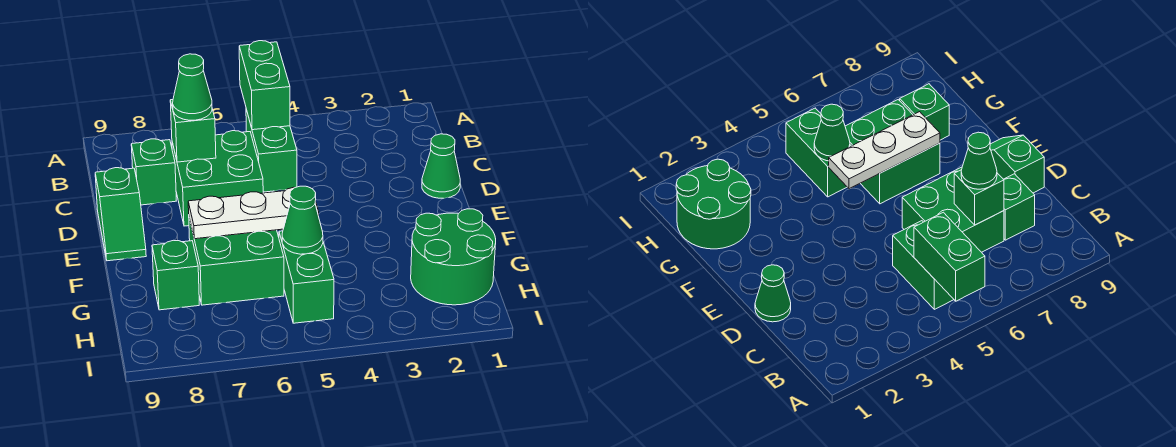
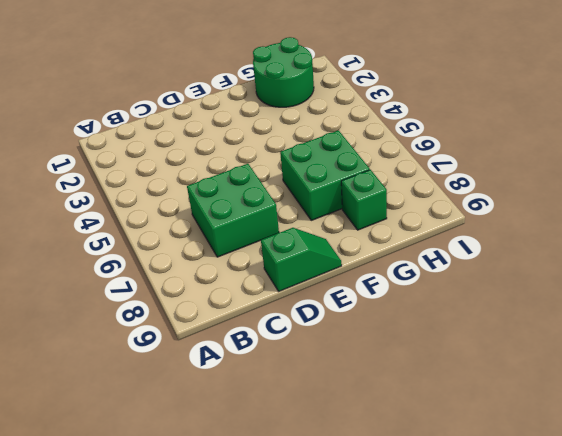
none -> green brick B5:C5 level 1
none -> green brick C8 level 1
none -> green cone D1 level 1

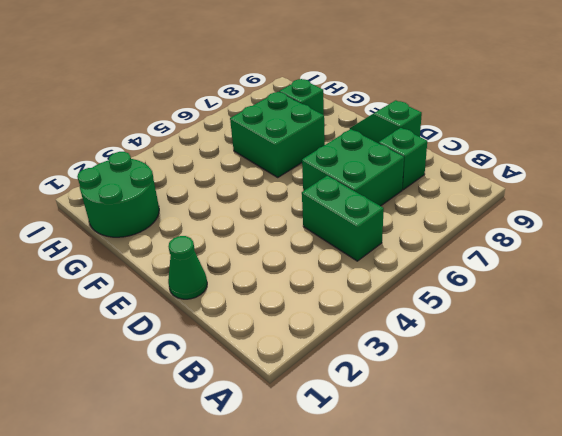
none -> green brick G5:H5 level 1
none -> green brick A5:B5 level 2
none -> green brick C7 level 2

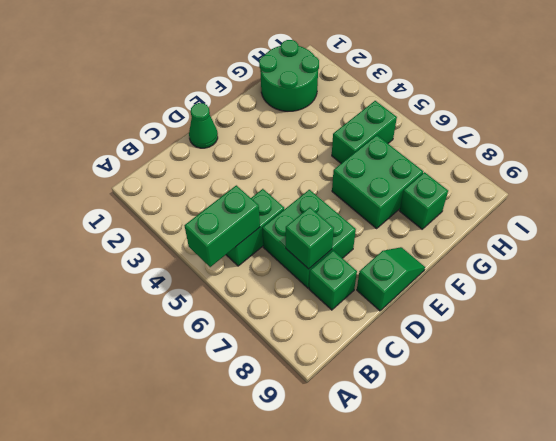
none -> white plate F5:F7 level 2
none -> green cone G5 level 2
none -> green cone C7 level 3

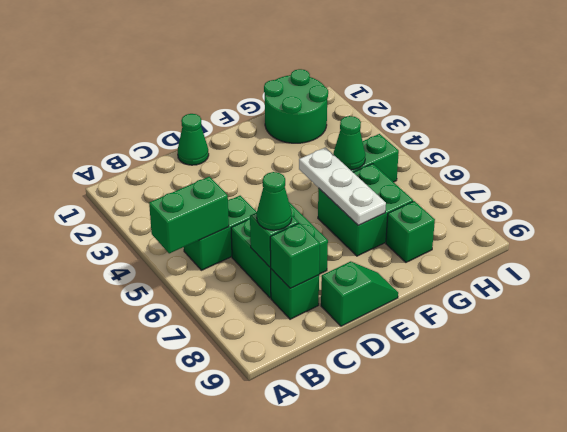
green brick C8 level 2 -> none

